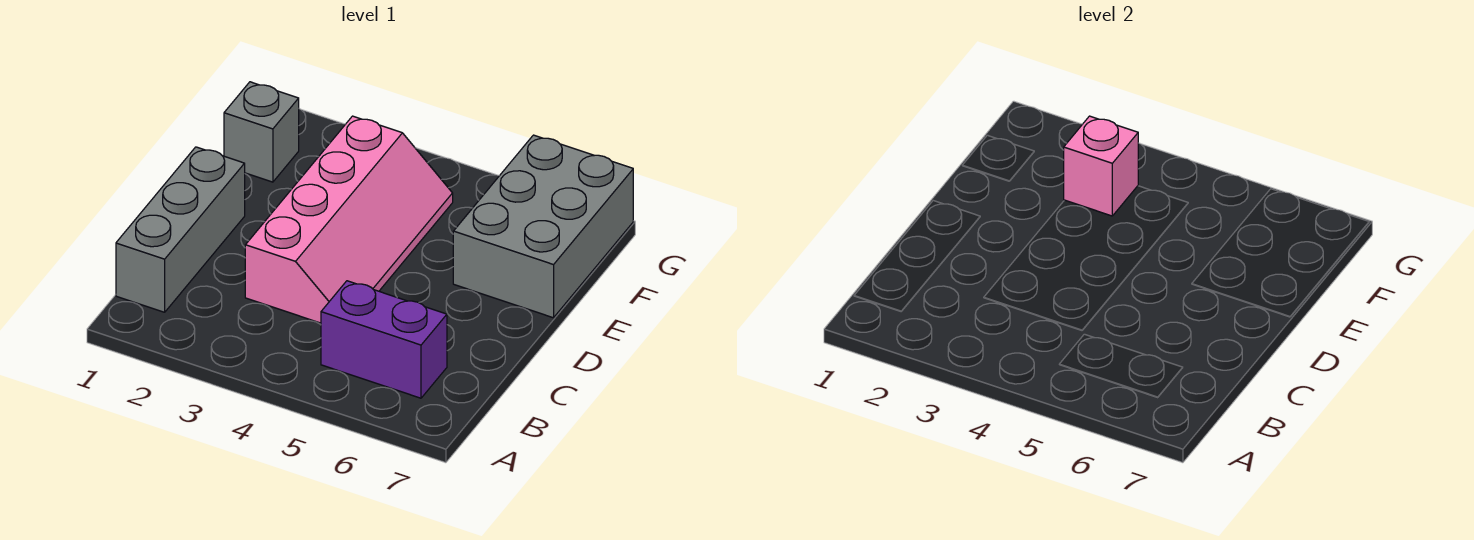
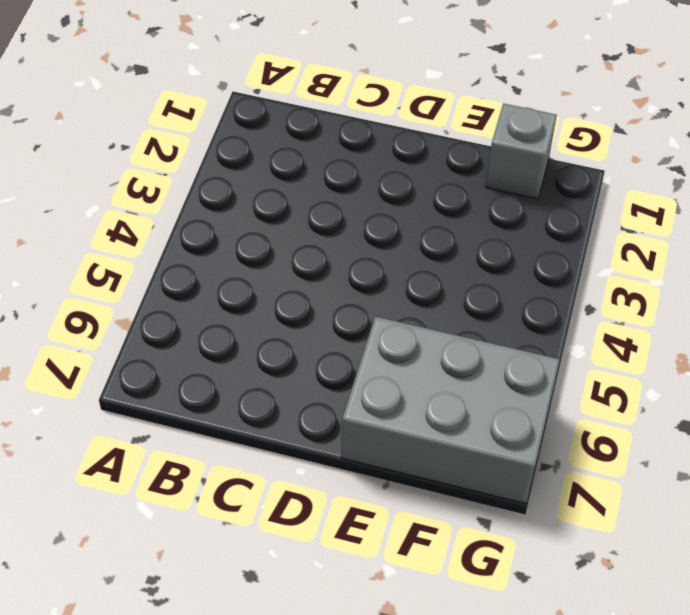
none -> grey brick B1:D1 level 1
none -> purple brick B5:B6 level 1

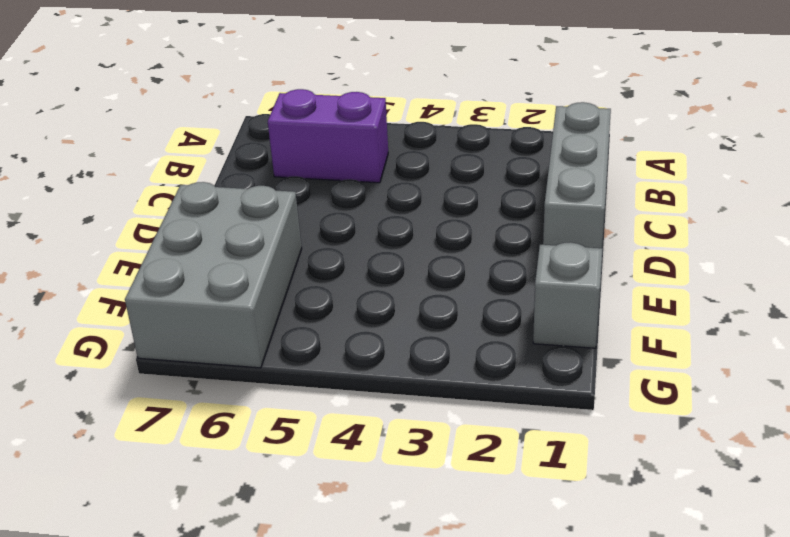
none -> pink slope C3:F4 level 1 top 3
none -> pink brick F3 level 2

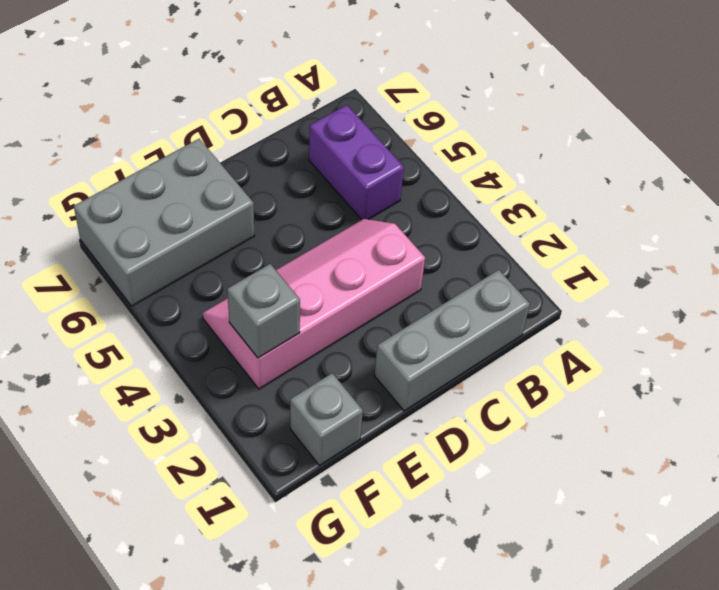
grey brick F3 level 2 -> pink brick F3 level 2

